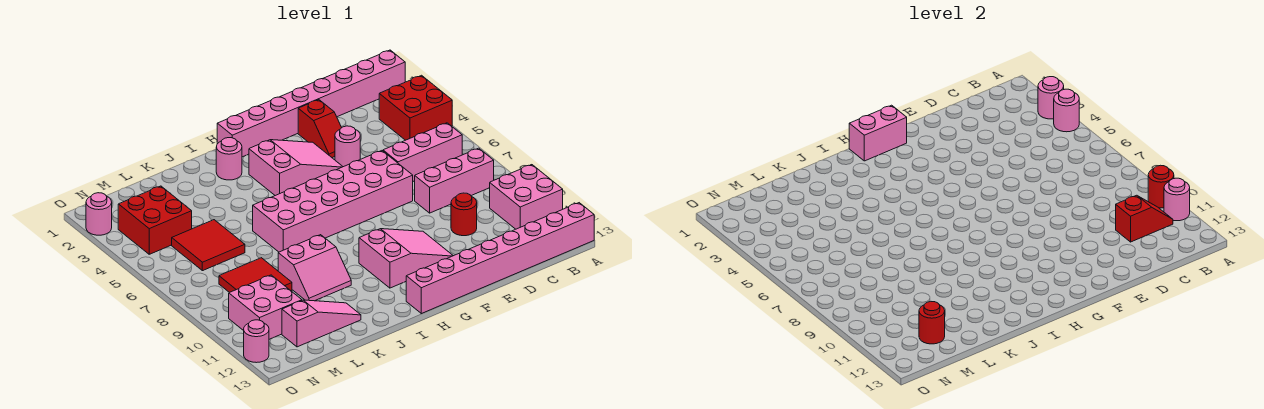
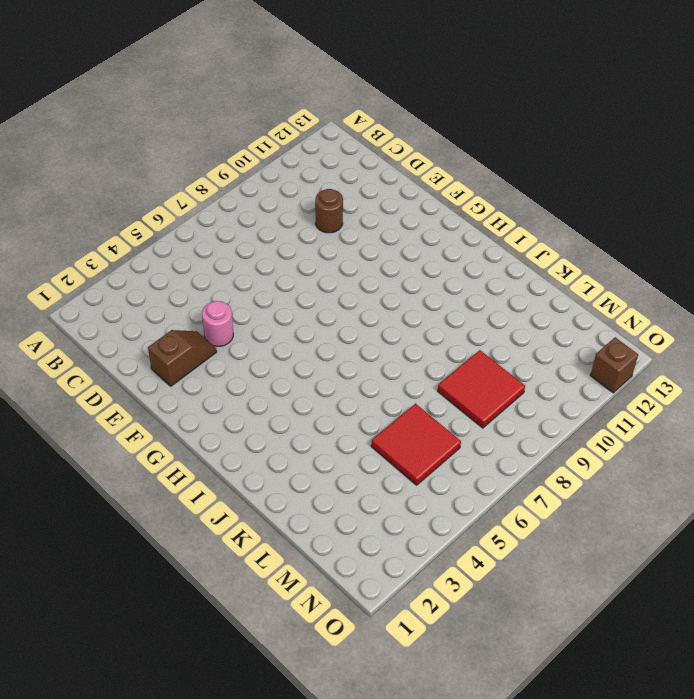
brown round brick D10 level 1 -> red round brick D10 level 1
brown slope E2:E3 level 1 top 2 -> red slope E2:E3 level 1 top 2
brown brick O12 level 1 -> pink round brick O12 level 1
none -> pink brick A1:H1 level 1
none -> red brick A3:B4 level 1
none -> pink brick A10:B11 level 1

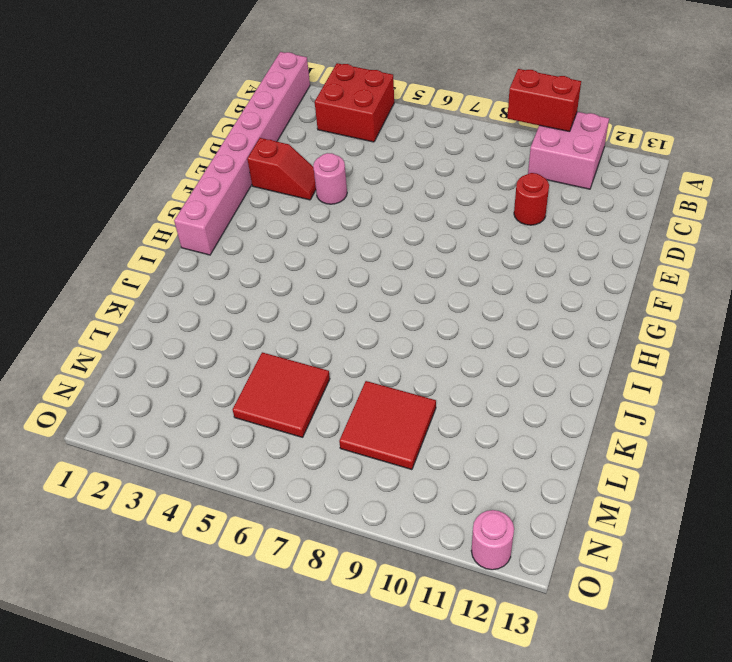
red brick A9:A10 level 2 -> red round brick A10 level 2
none -> pink brick A13:H13 level 1
none -> pink brick B6:D6 level 1
none -> pink brick B8:D8 level 1

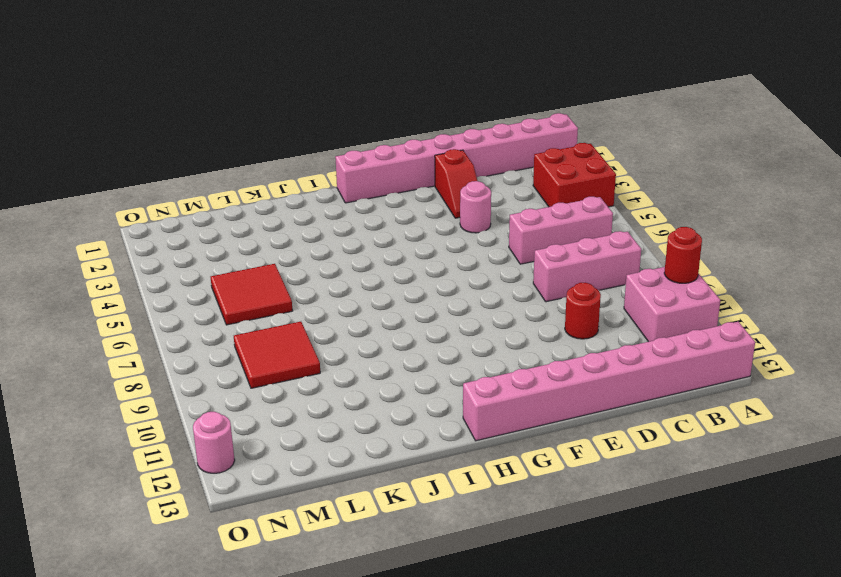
none -> pink brick E6:J7 level 1
none -> pink slope F3:H4 level 1 top H
none -> pink slope F10:H11 level 1 top H

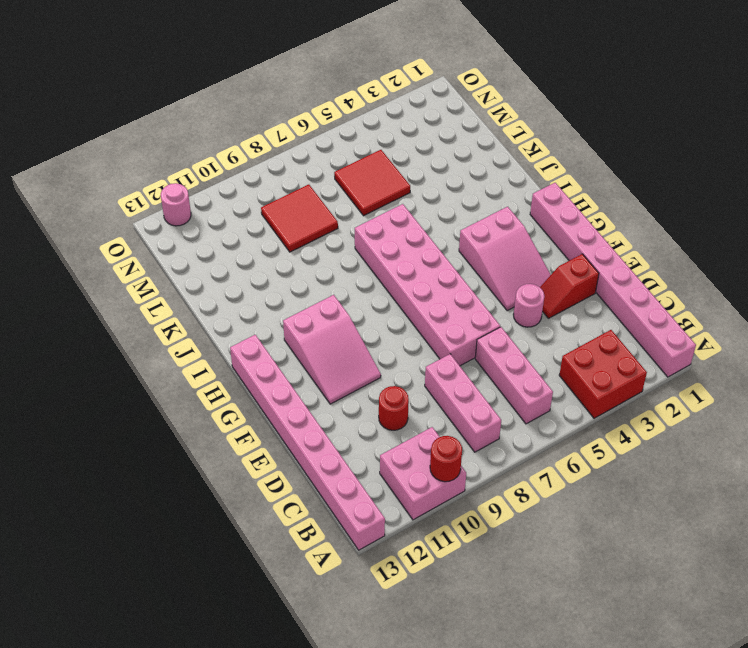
none -> pink round brick I2 level 1
none -> pink slope J9:K10 level 1 top 9
none -> pink slope K12:M12 level 1 top M

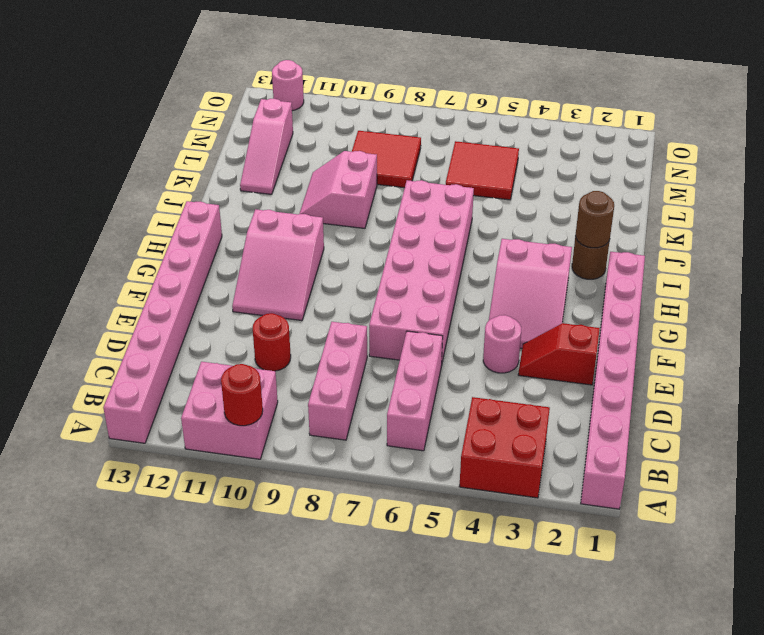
brown round brick I2 level 1 -> pink round brick I2 level 1
brown round brick I2 level 2 -> none
none -> red brick M3:N4 level 1
none -> pink brick M10:N11 level 1
none -> pink round brick O2 level 1

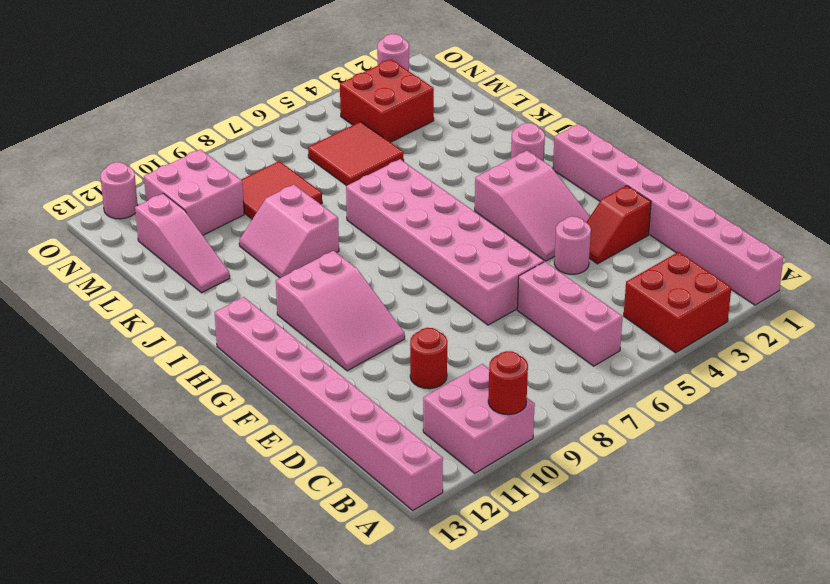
none -> pink brick B8:D8 level 1
none -> pink round brick A3 level 2
none -> pink round brick A4 level 2

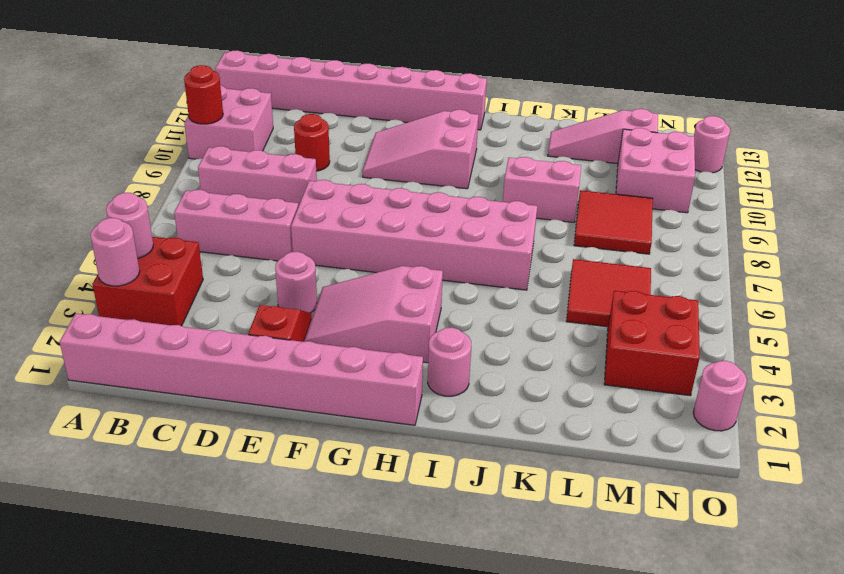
none -> pink round brick A11 level 2
none -> red slope B11:C11 level 2 top C
none -> pink brick G1:H1 level 2

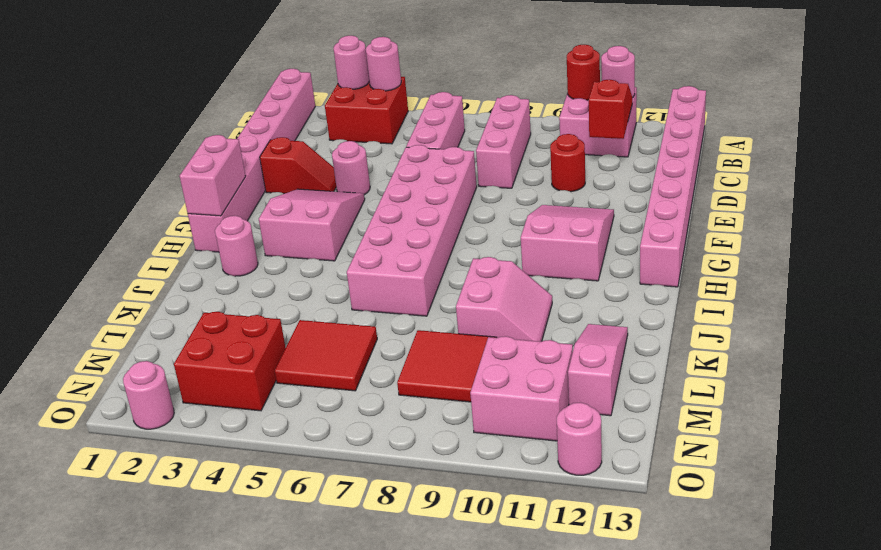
none -> red round brick M12 level 2

